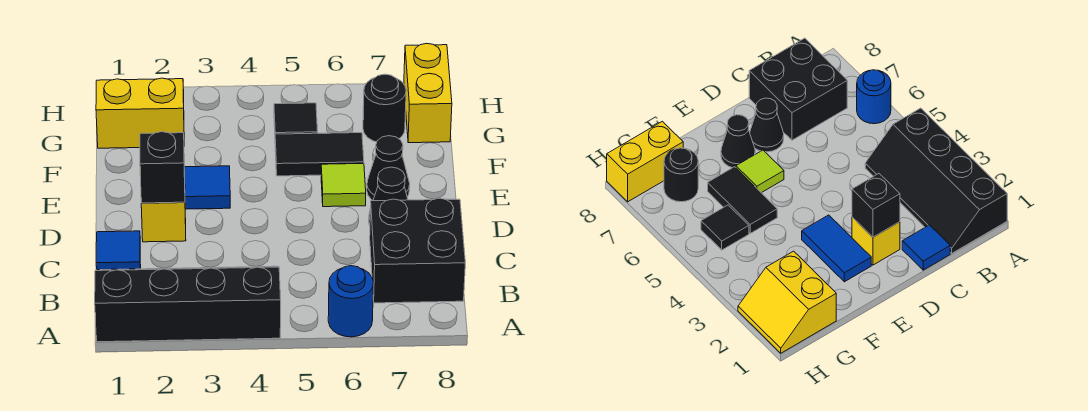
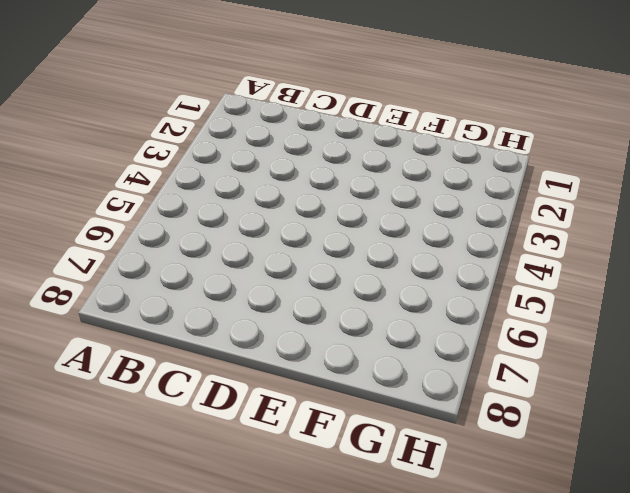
none -> black slope A1:B4 level 1 top A
none -> blue round brick A6 level 1
none -> black brick B7:C8 level 1

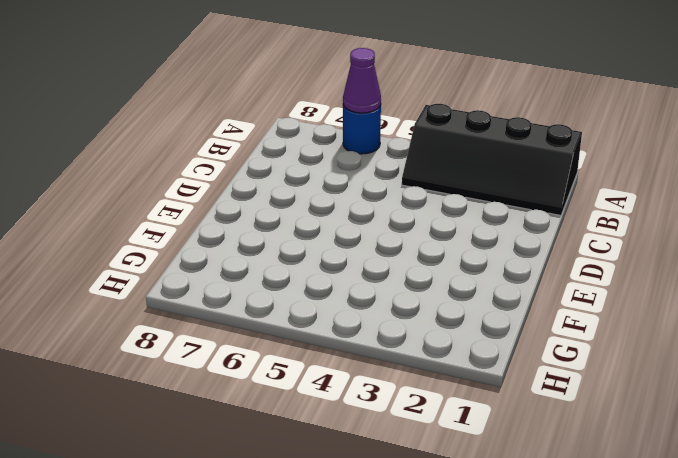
purple cone A6 level 2 -> none
none -> black brick B7:C8 level 1
none -> blue tile C1 level 1
none -> yellow brick D2 level 1

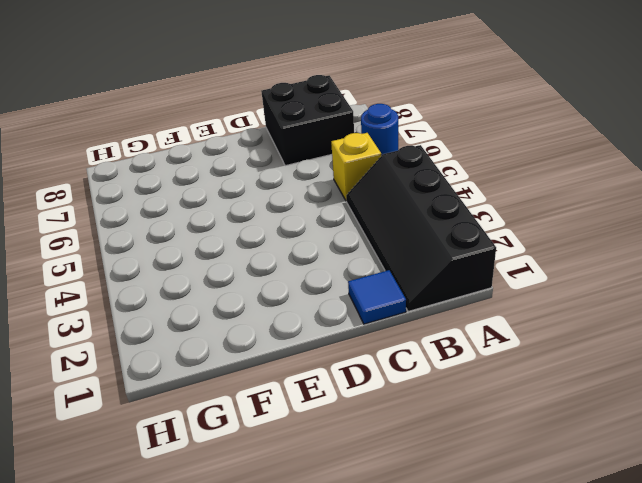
yellow brick B5 level 1 -> yellow brick D2 level 1
none -> black cone D7 level 1
none -> blue tile E2:E3 level 1
none -> lime tile E6 level 1

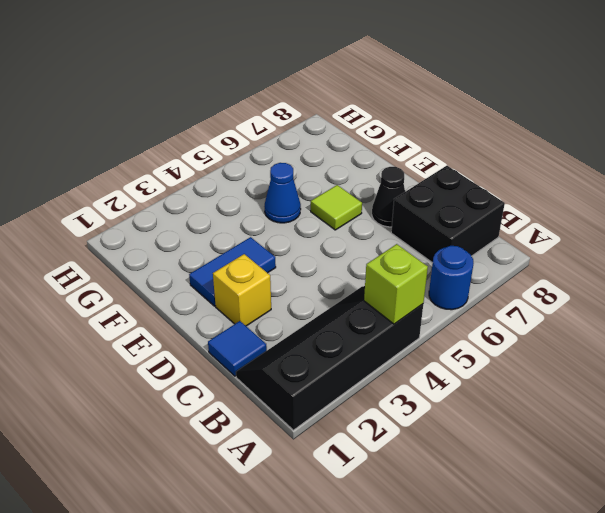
lime brick A4 level 2 -> none
blue cone F5 level 1 -> black tile F5:F6 level 1
none -> black cone E7 level 1
none -> yellow slope G1:H2 level 1 top G
none -> black tile G5 level 1

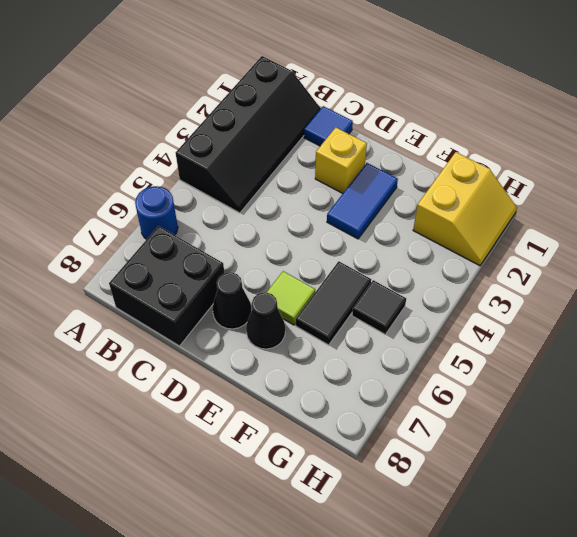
none -> black round brick G7 level 1
none -> yellow brick G8:H8 level 1
none -> black brick D2 level 2

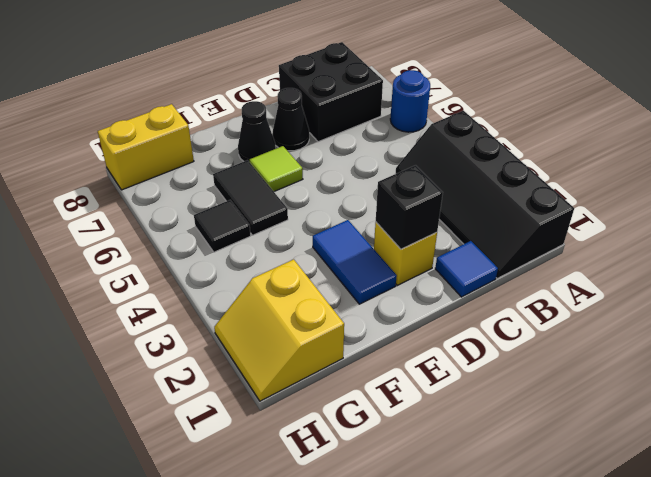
none -> black round brick G7 level 1

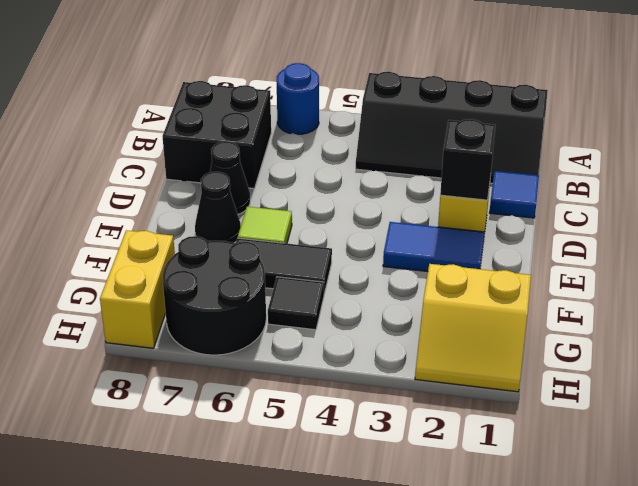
black round brick G6:H7 level 1 -> black round brick G7 level 1

